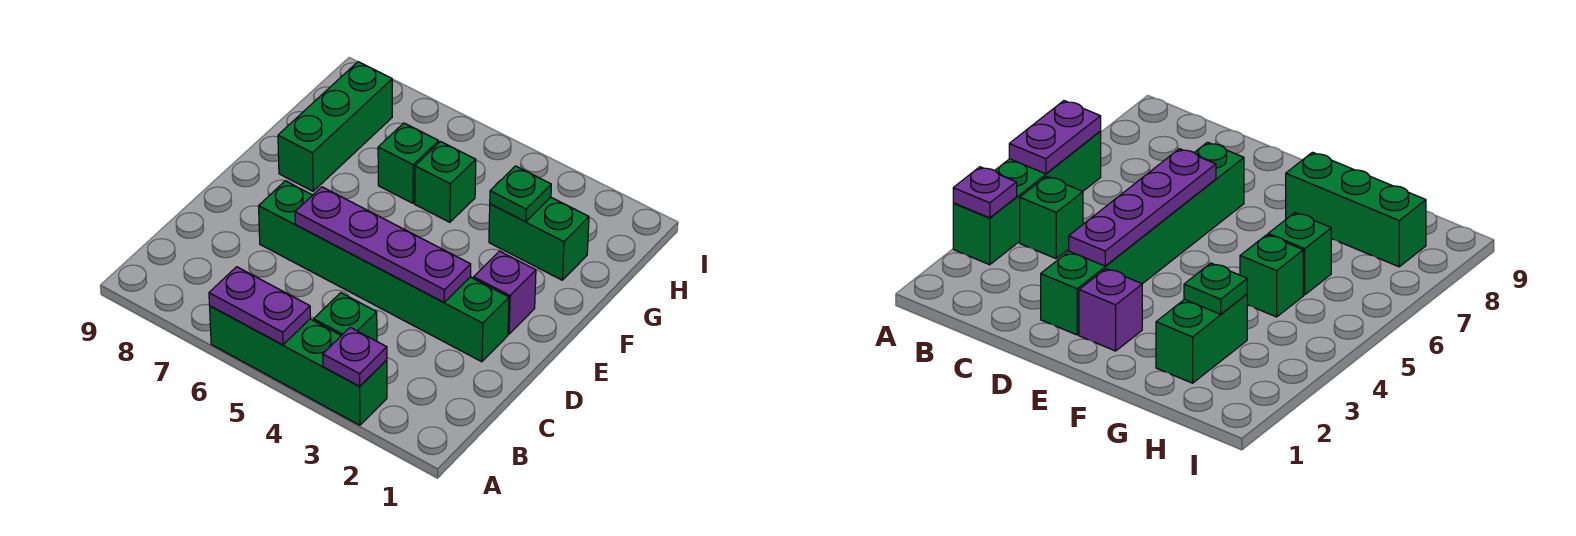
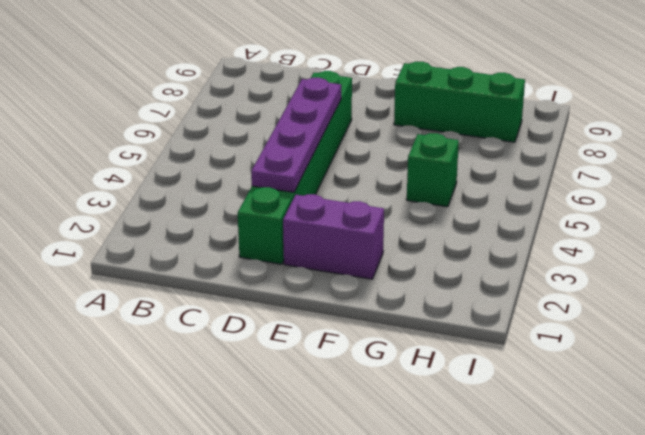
purple brick E2:F2 level 1 -> purple brick E2 level 1
none -> green brick A3:A6 level 1
none -> green brick B4 level 1
none -> green brick G2:G3 level 1

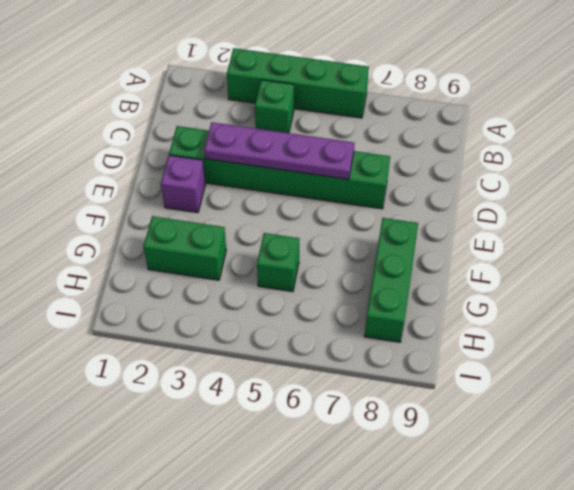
none -> green brick G6 level 1
none -> purple plate A3 level 2
none -> purple plate A5:A6 level 2

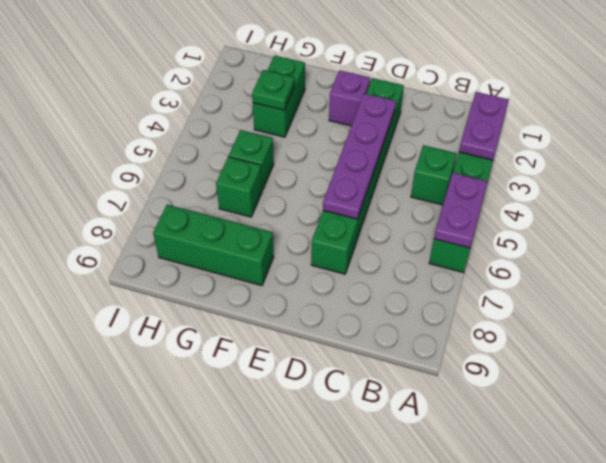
purple plate A2:A3 level 2 -> purple plate A3 level 2

